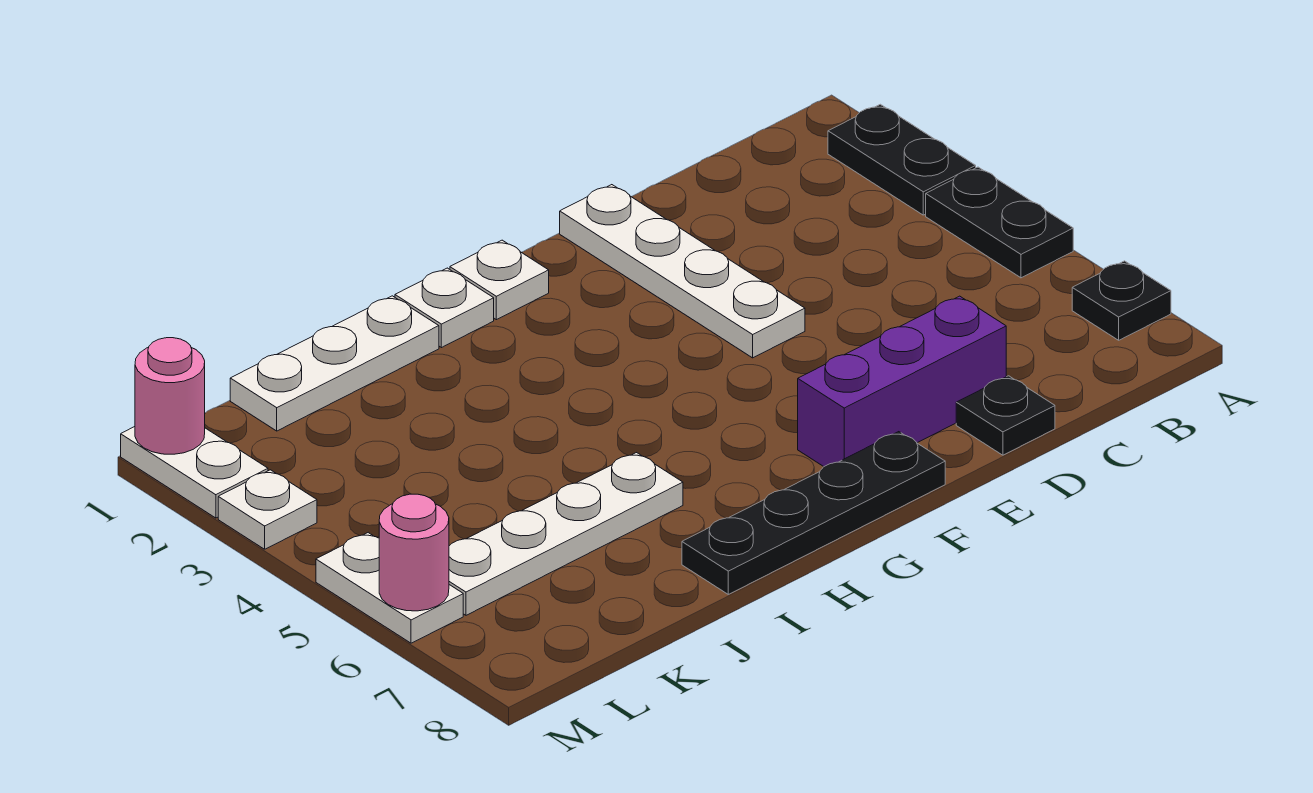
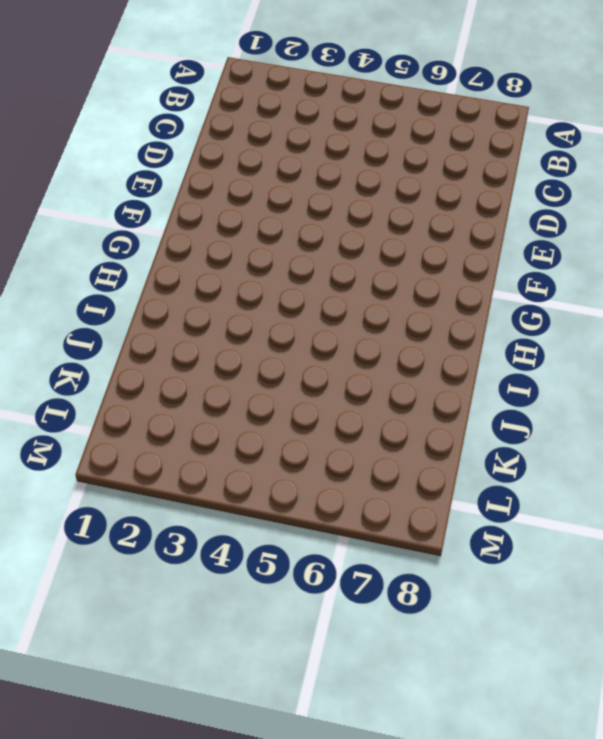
none -> black plate A2:A3 level 1
none -> black plate A4:A5 level 1
none -> black plate A7 level 1

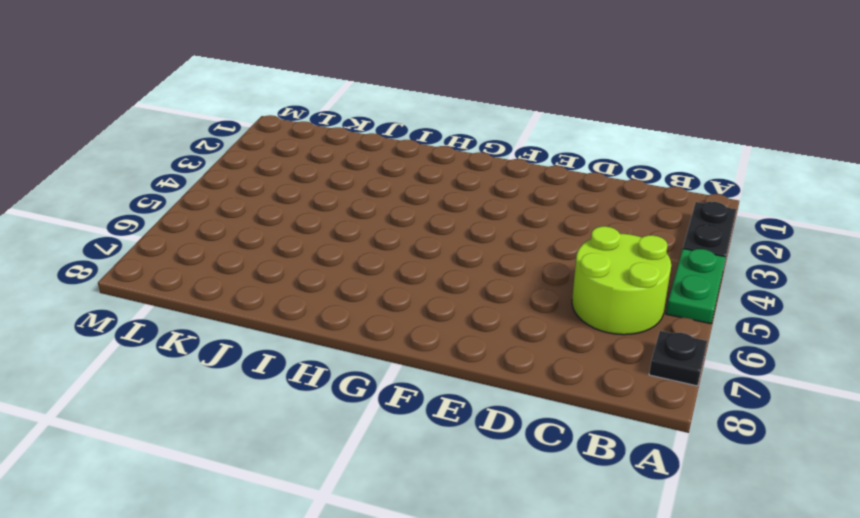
green plate A4:A5 level 1 -> black plate A4:A5 level 1
lime round brick B5:C6 level 1 -> none
none -> purple brick D7:F7 level 1
none -> black plate D8 level 1
none -> white plate E1:E4 level 1

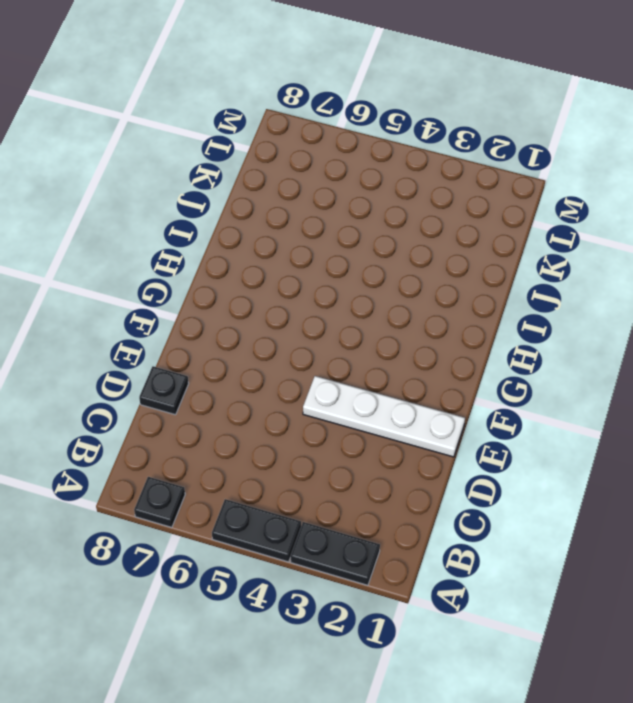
none -> purple brick D7:F7 level 1
none -> black plate F8:I8 level 1
none -> white plate G1 level 1

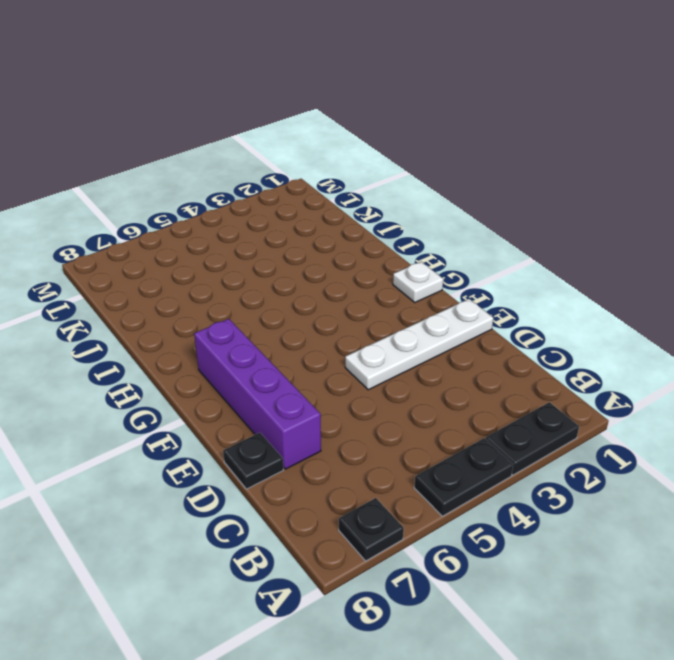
purple brick D7:G7 level 1 -> purple brick D7:F7 level 1
none -> black plate F8:I8 level 1
none -> white plate H1 level 1
none -> white plate I1:K1 level 1

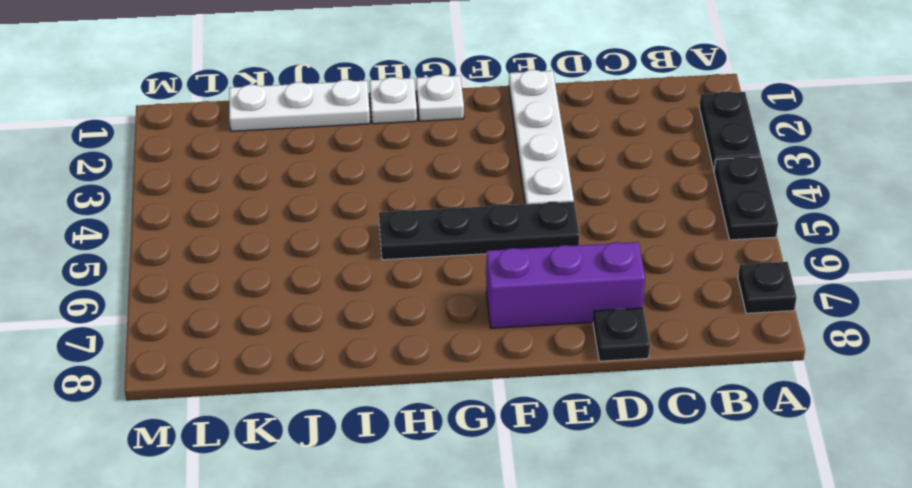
black plate E5:H5 level 1 -> black plate F8:I8 level 1
none -> white plate I6:L6 level 1
none -> white plate M1:M2 level 1
none -> white plate M3 level 1

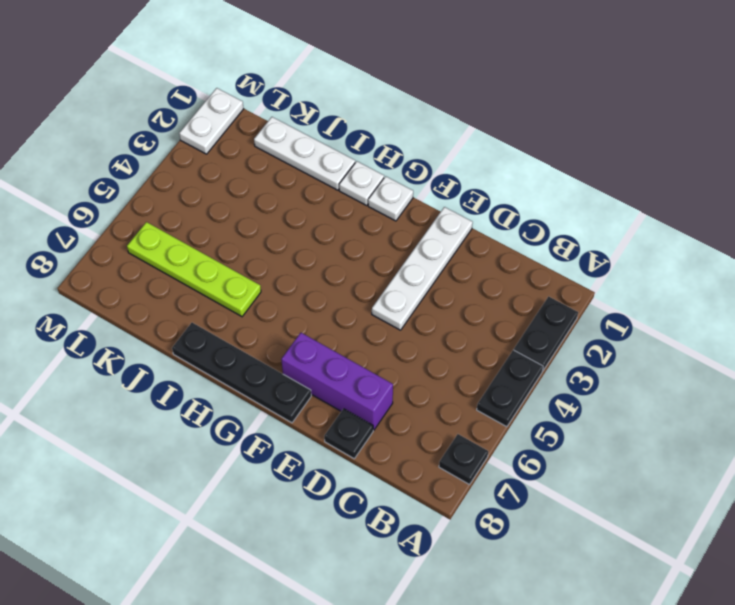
lime plate I6:L6 level 1 -> white plate I6:L6 level 1
none -> white plate M3 level 1
none -> white plate M5:M6 level 1
none -> pink round brick M1 level 2

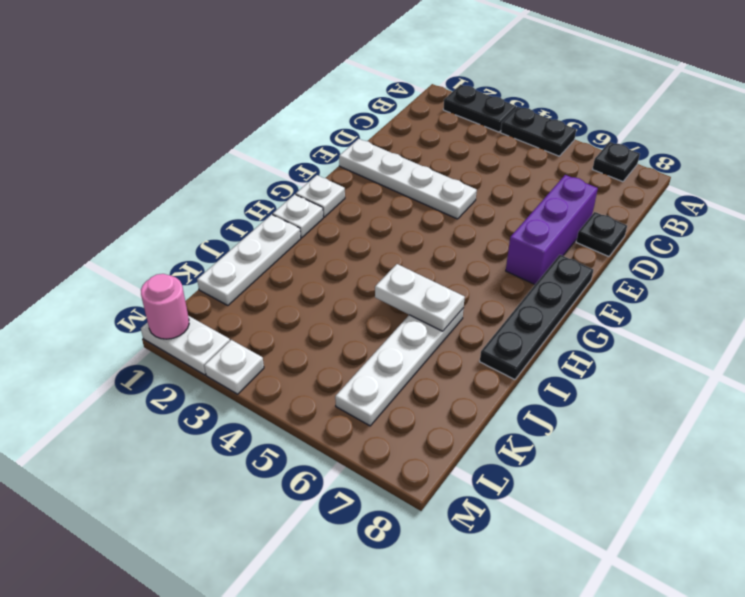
white plate I5:I6 level 2 -> white plate M5:M6 level 1
none -> pink round brick M6 level 2

